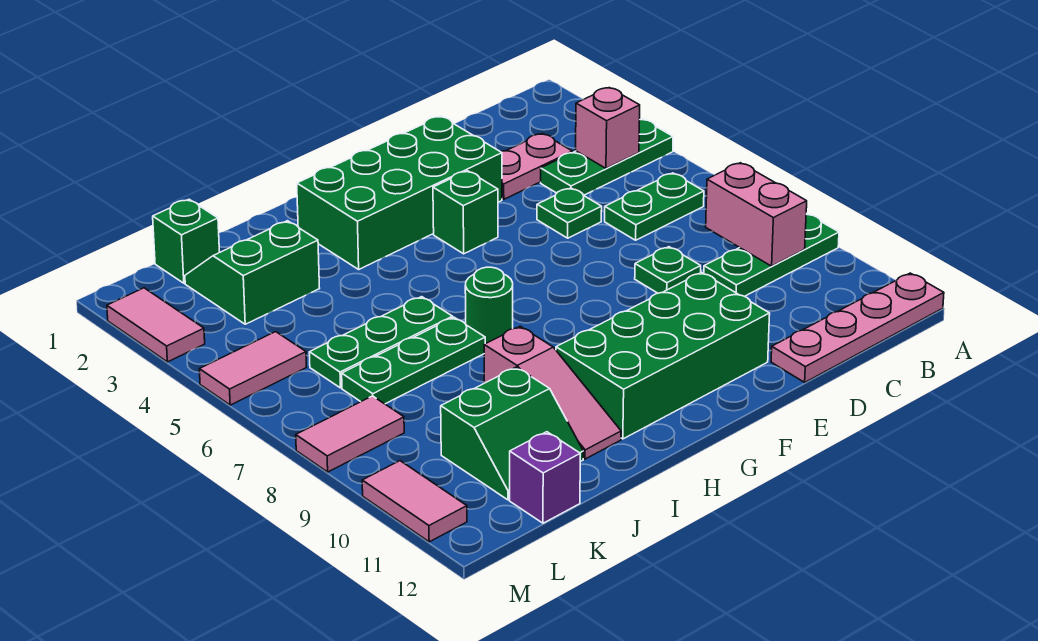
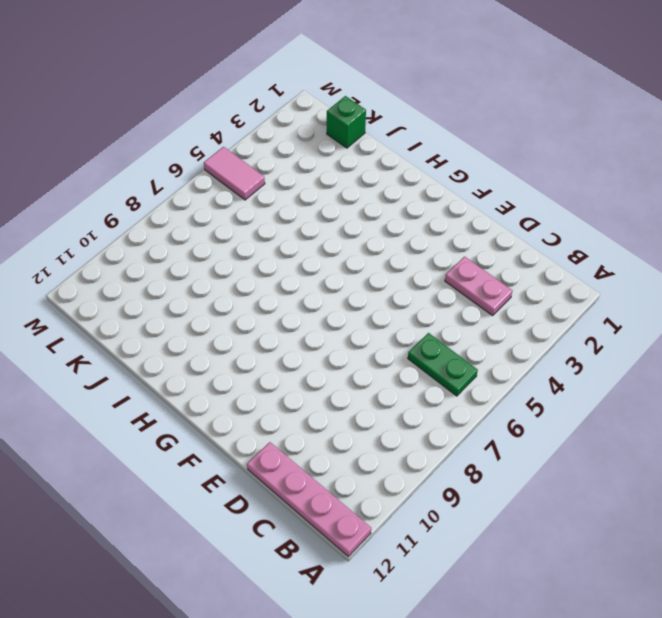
none -> green plate A4:C4 level 1
none -> green plate A9:C9 level 1
none -> green plate D5 level 1

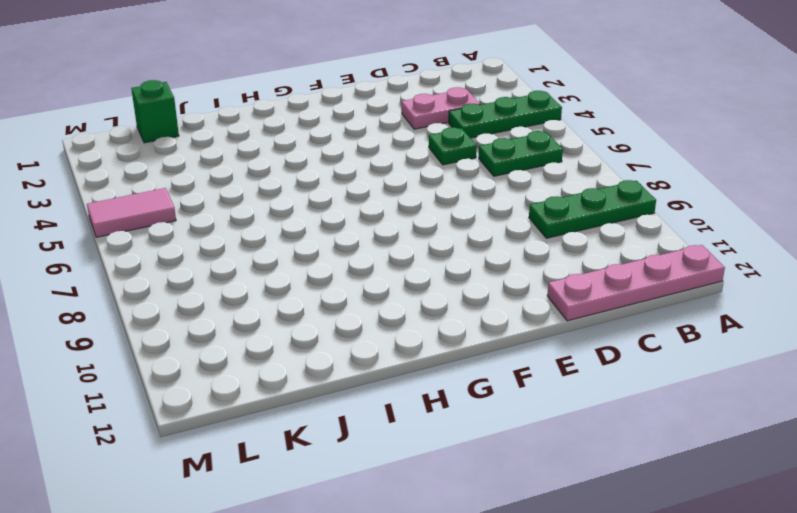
none -> green plate D8 level 1
none -> green brick E2:H3 level 1
none -> green brick E10:H11 level 1

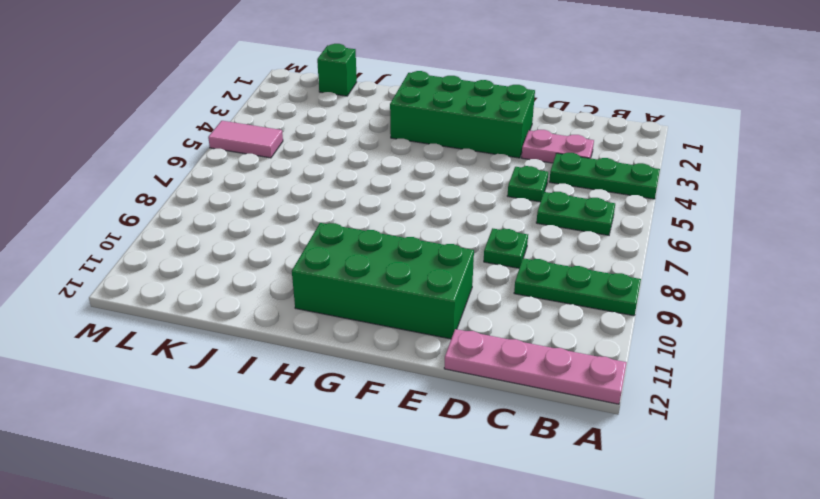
none -> green brick F4 level 1
none -> green round brick H7 level 1
none -> green plate I6:K6 level 1

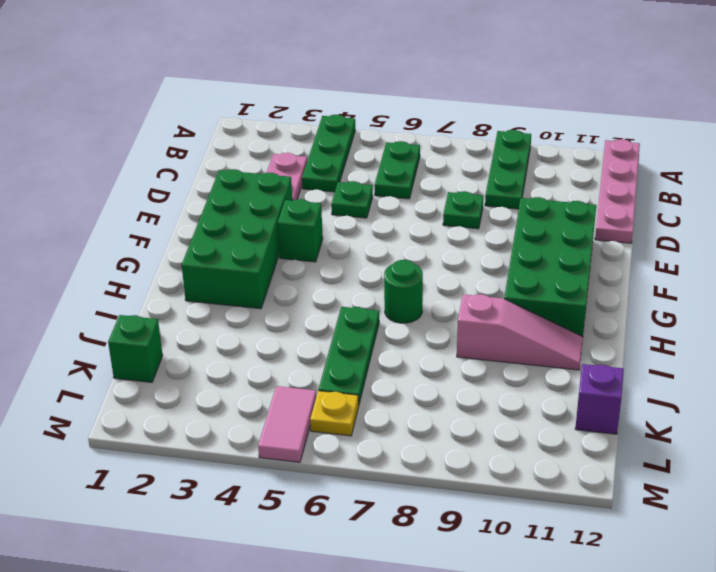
yellow plate L6 level 1 -> none
none -> green plate I7:K7 level 1
none -> green slope J2:K3 level 1 top 3
none -> green slope J10:K11 level 1 top 10

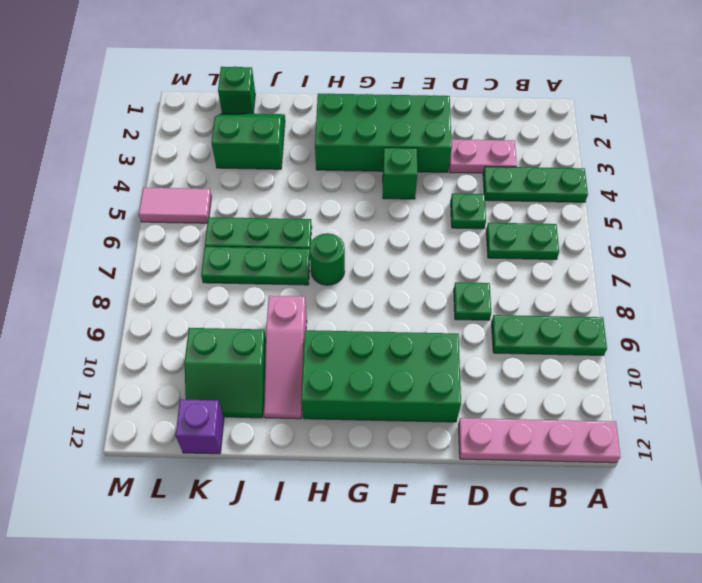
none -> pink tile L8:M8 level 1
none -> pink tile M2:M3 level 1
none -> pink tile M10:M11 level 1

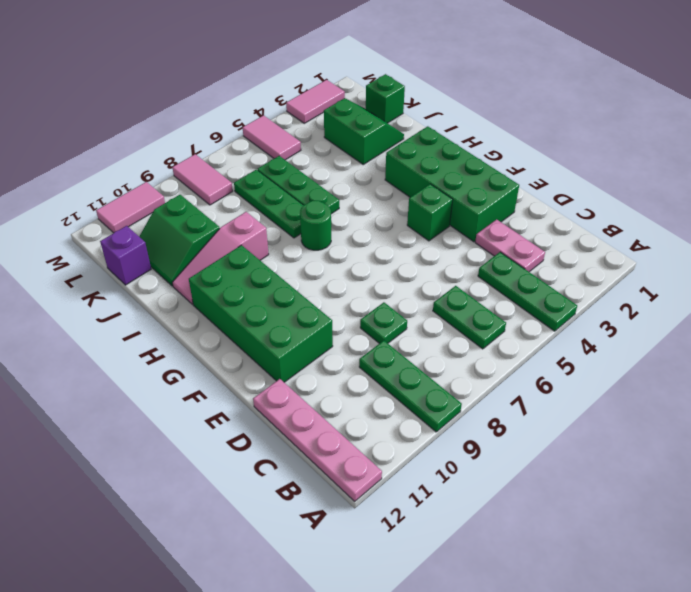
none -> green plate D5 level 1
none -> pink brick B4 level 2
none -> pink brick B8:B9 level 2

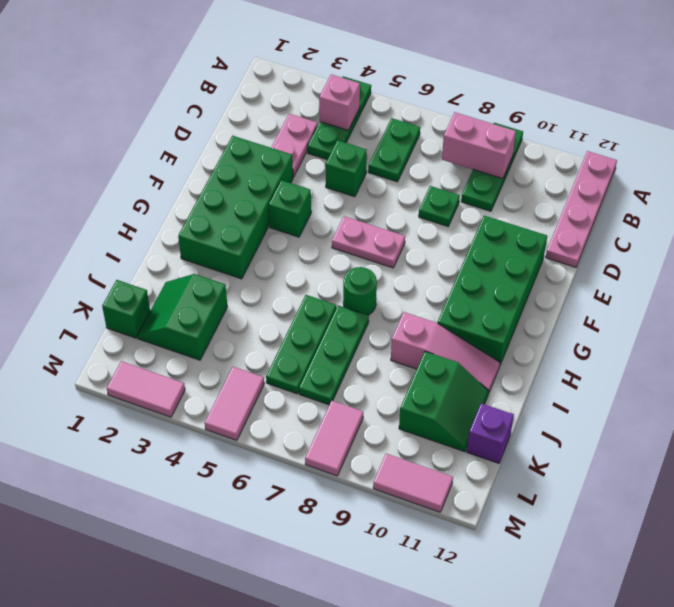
green brick D5 level 1 -> green plate D5 level 1
pink plate F6:F7 level 1 -> none

